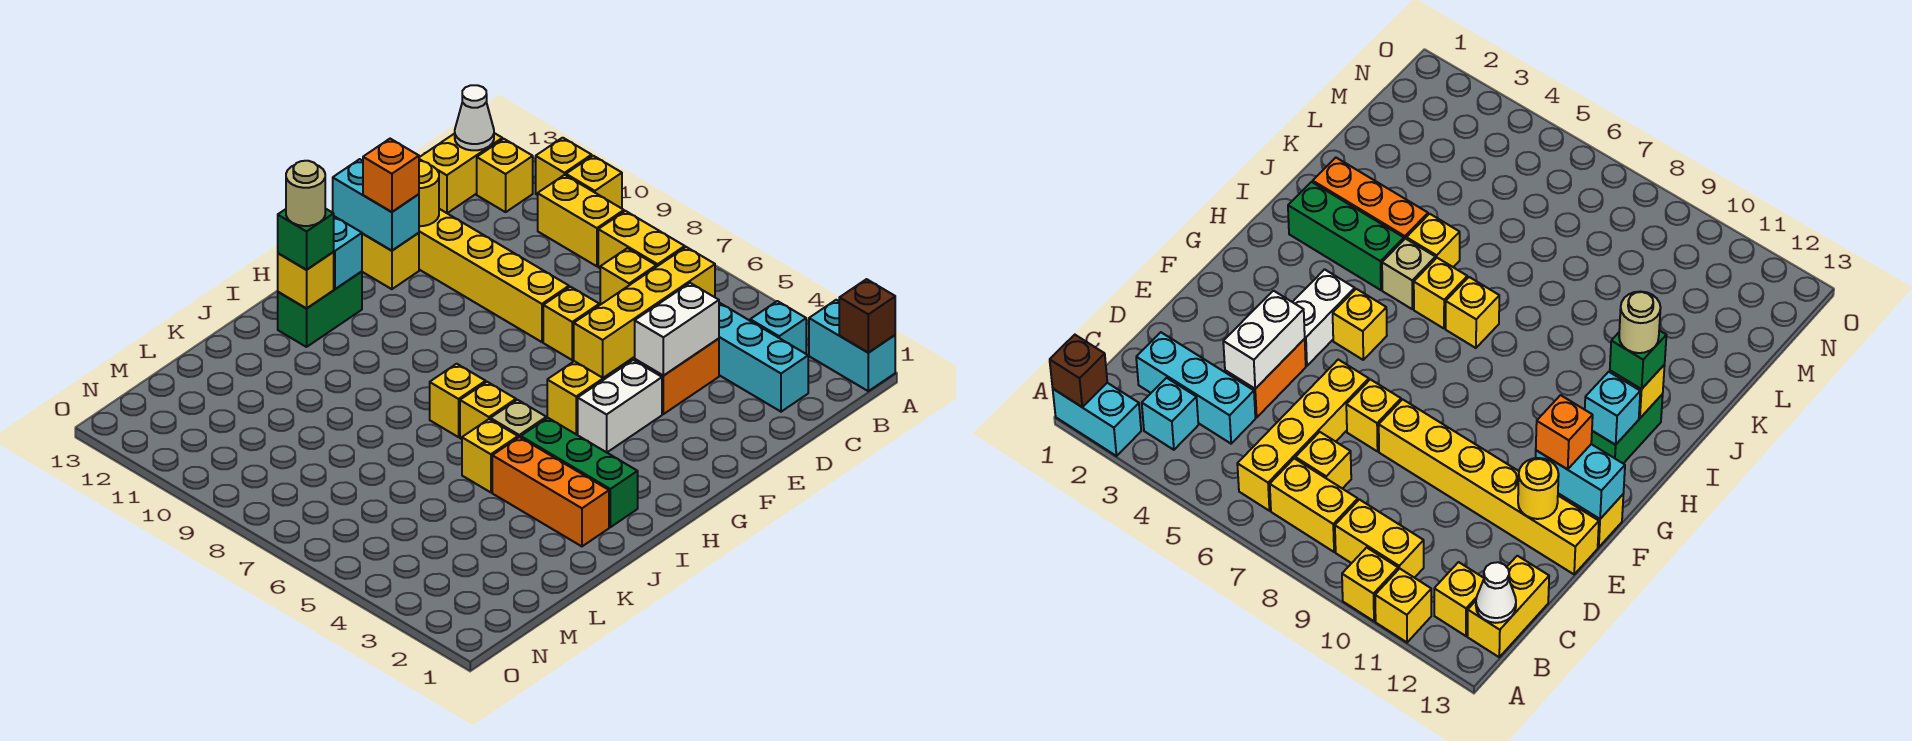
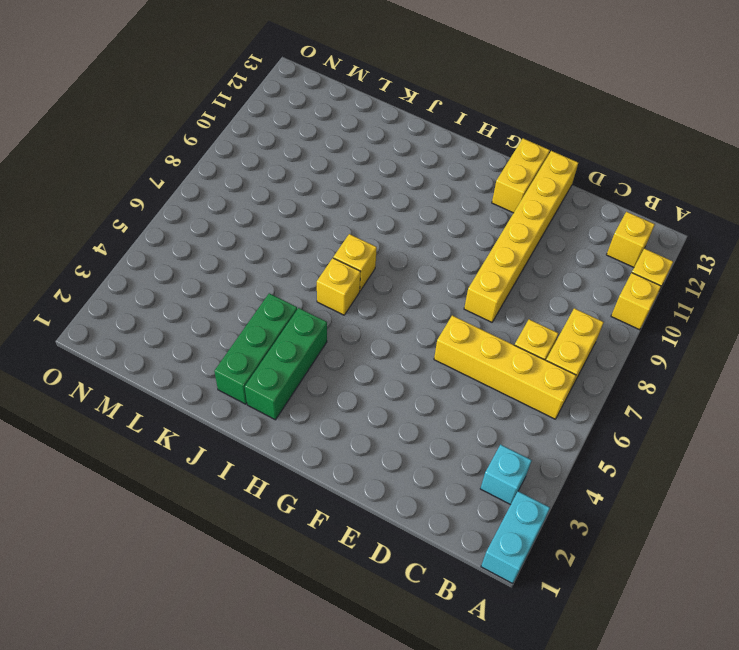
green brick J2:J4 level 1 -> orange brick J2:J4 level 1
none -> yellow brick B9:B10 level 1
none -> yellow brick B13:C13 level 1
none -> cyan brick C2:C4 level 1
none -> orange brick D4:E4 level 1

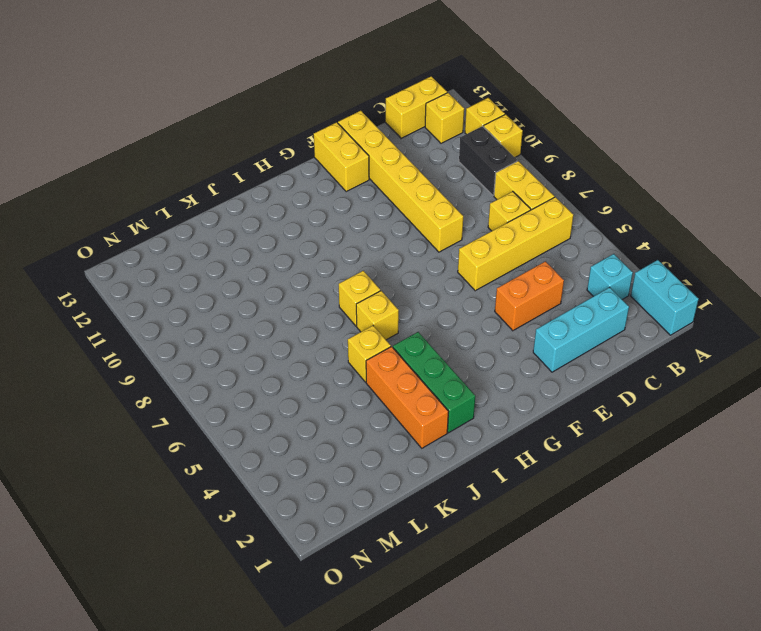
black brick B9:B10 level 1 -> yellow brick B9:B10 level 1
cyan brick C2:E2 level 1 -> cyan brick C2:C4 level 1
none -> yellow brick E7 level 1
none -> white brick F4:G4 level 1
none -> yellow brick G5 level 1
none -> green brick H12:I12 level 1

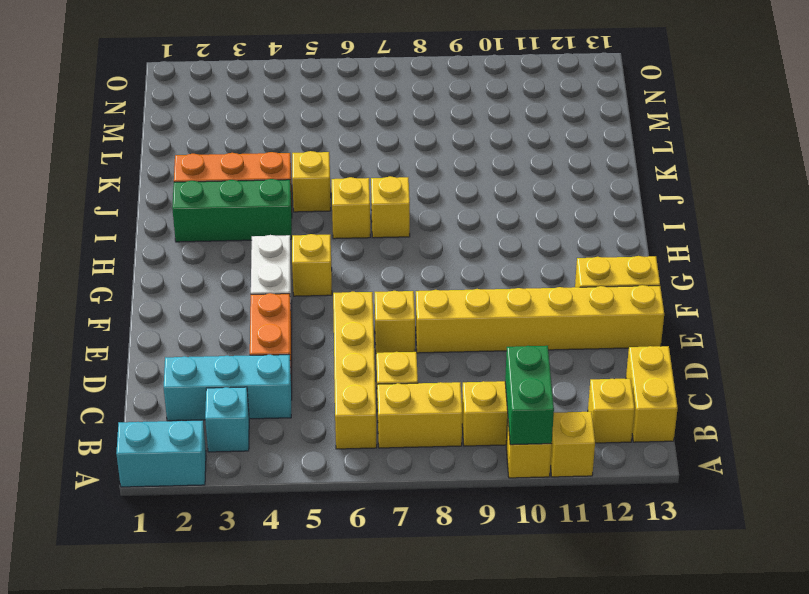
green brick A10:B10 level 2 -> green brick H12:I12 level 1
none -> tan brick I5 level 1
none -> brown brick A1 level 2
none -> white cone B13 level 2
none -> white brick D4:E4 level 2

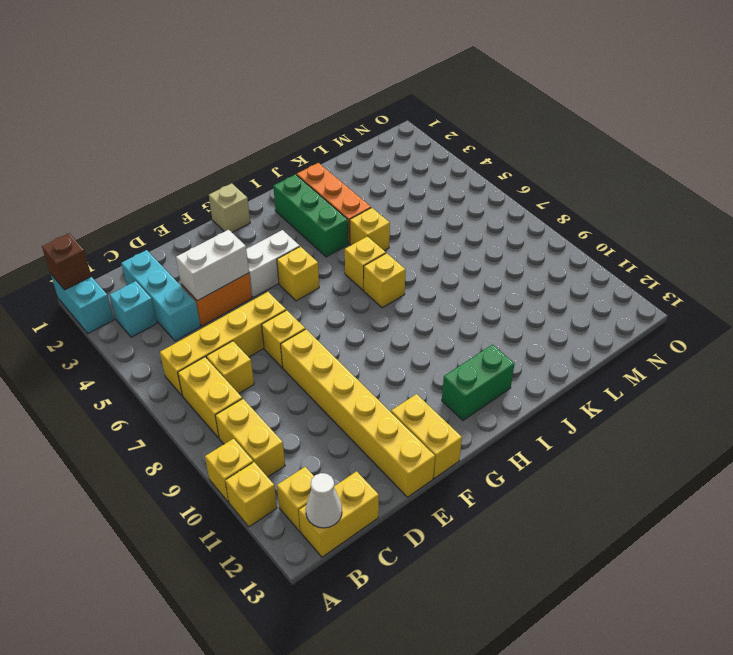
tan brick G1 level 1 -> tan brick I5 level 1
none -> yellow round brick E12 level 2
none -> cyan brick F12:F13 level 2
none -> cyan brick H12 level 2
none -> yellow brick I12 level 2

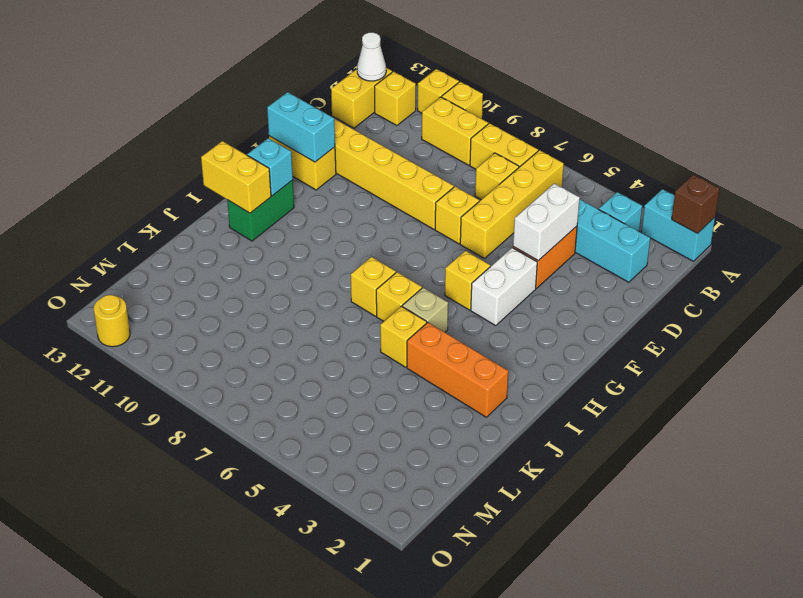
yellow brick I12:I13 level 2 -> yellow brick I12 level 2
yellow round brick O12 level 1 -> yellow round brick E12 level 2
none -> green brick I2:I4 level 1
none -> orange brick F12 level 3
none -> green brick I12 level 3
none -> tan round brick I12 level 4

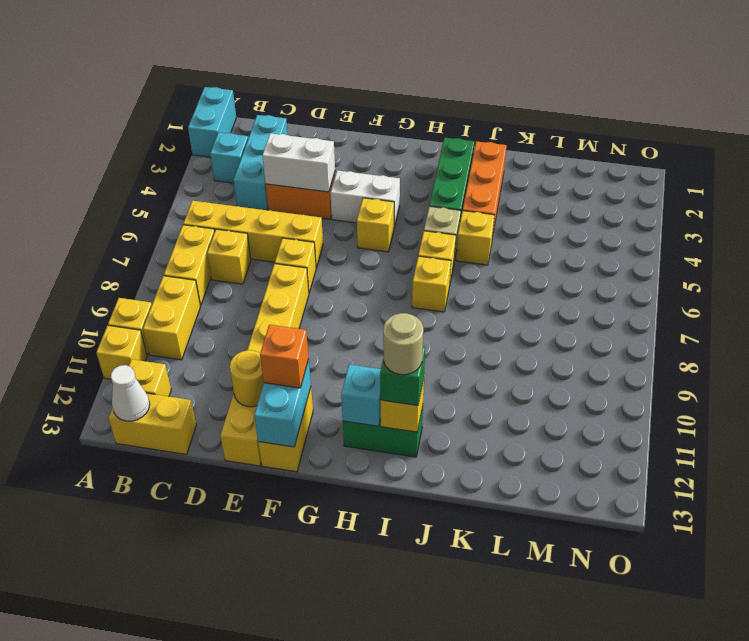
none -> brown brick A1 level 2

